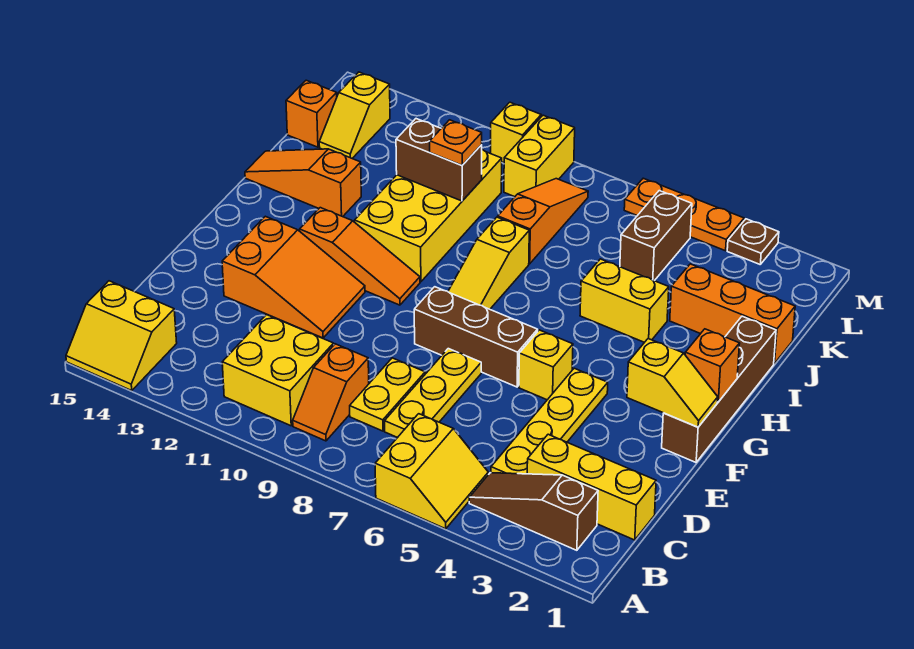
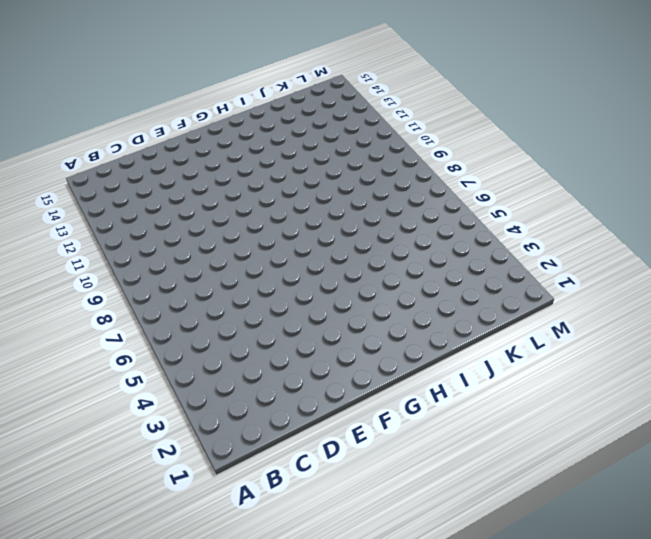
none -> yellow slope A5:B6 level 1 top 6
none -> yellow slope A14:B15 level 1 top B
none -> brown slope B2:B4 level 1 top 2
none -> orange slope B9:C9 level 1 top C

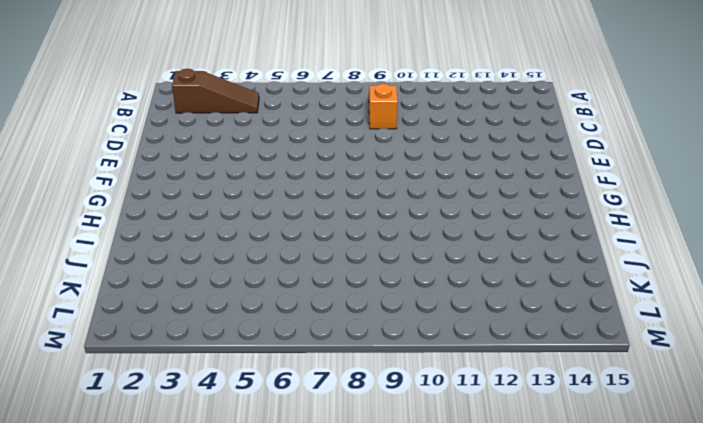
none -> yellow slope A5:B6 level 1 top 6
none -> yellow slope A14:B15 level 1 top B
none -> yellow brick B10:C11 level 1
none -> yellow brick C1:C3 level 1

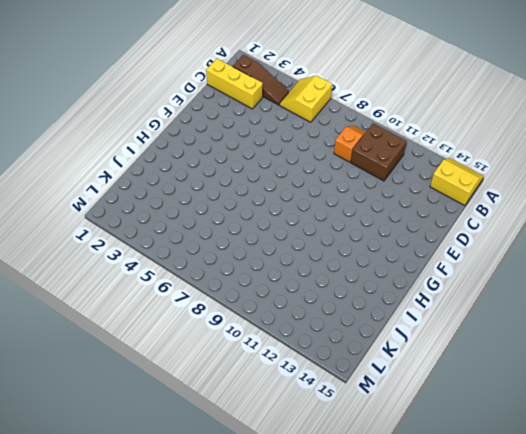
brown brick B10:C11 level 1 -> yellow brick B10:C11 level 1
none -> yellow plate C4:F4 level 1
none -> yellow plate C7:E7 level 1
none -> yellow plate C8:D8 level 1
none -> orange slope E11:F13 level 1 top 13

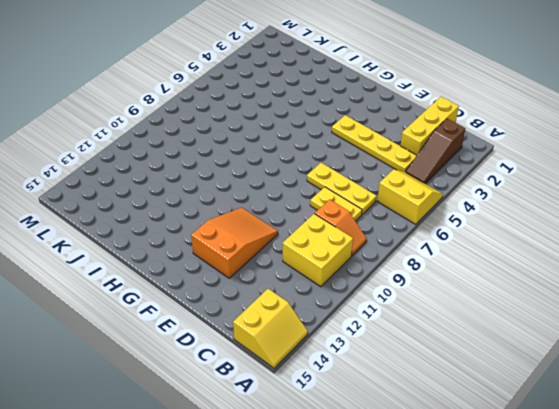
none -> brown brick F1:I1 level 1
none -> yellow brick F5 level 1
none -> brown brick F6:F8 level 1
none -> yellow slope G8:I8 level 1 top I

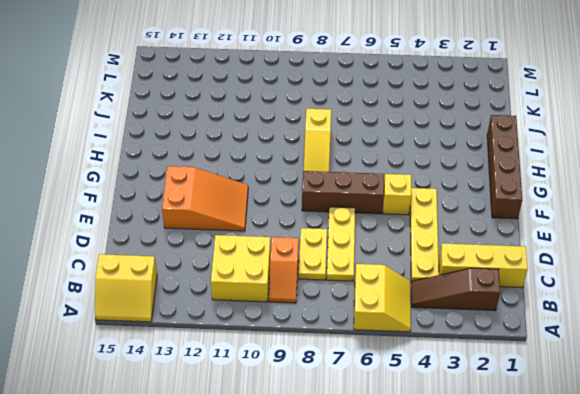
none -> orange slope G10:G12 level 1 top 12
none -> yellow brick H10:K11 level 1
none -> yellow brick I4:I5 level 1
none -> orange slope I13:I15 level 1 top 13

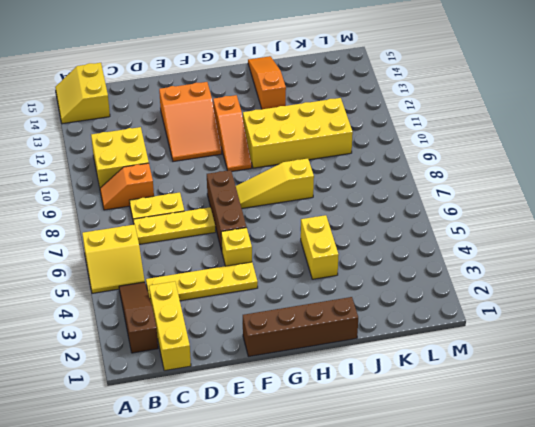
none -> orange brick J1:J3 level 1
none -> orange slope J8:L8 level 1 top J
none -> brown brick K5:L5 level 1
none -> yellow slope K14:L14 level 1 top L

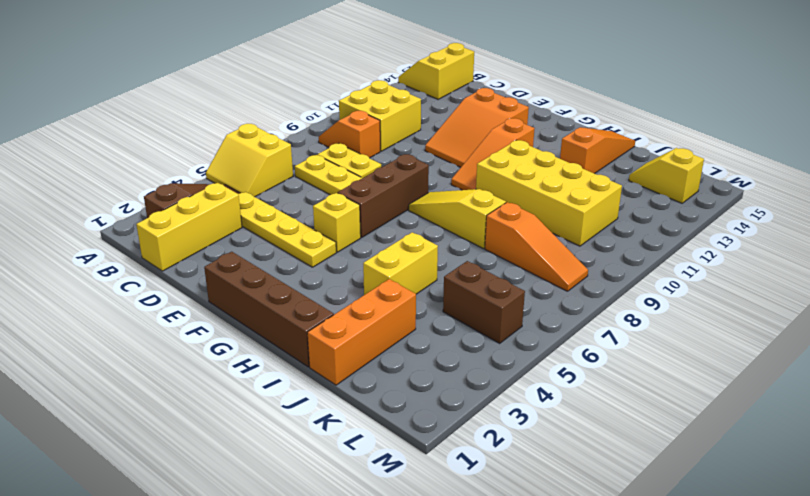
none -> orange brick K15 level 1
none -> yellow brick L9:M9 level 1
none -> brown plate M3 level 1
none -> orange plate M4:M6 level 1

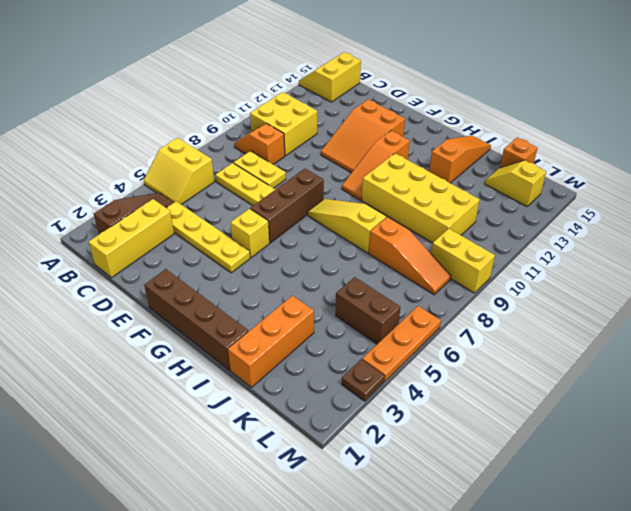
none -> yellow brick I4:I5 level 1
none -> yellow brick M10 level 1
none -> yellow slope F1:F2 level 2 top 2
none -> orange brick G1 level 2

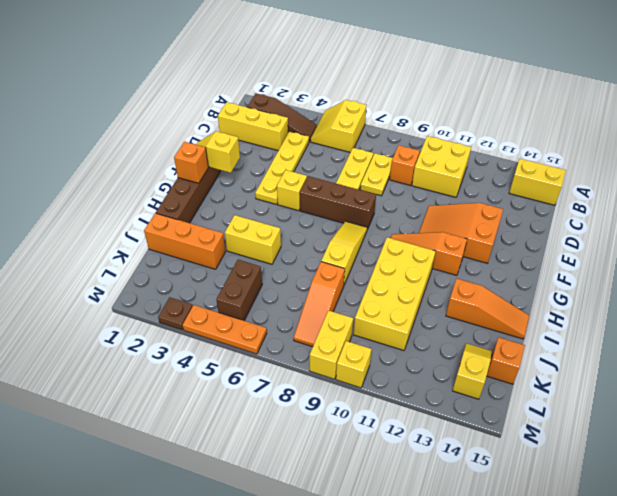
none -> brown brick J10:J11 level 2
none -> orange plate J10 level 3

